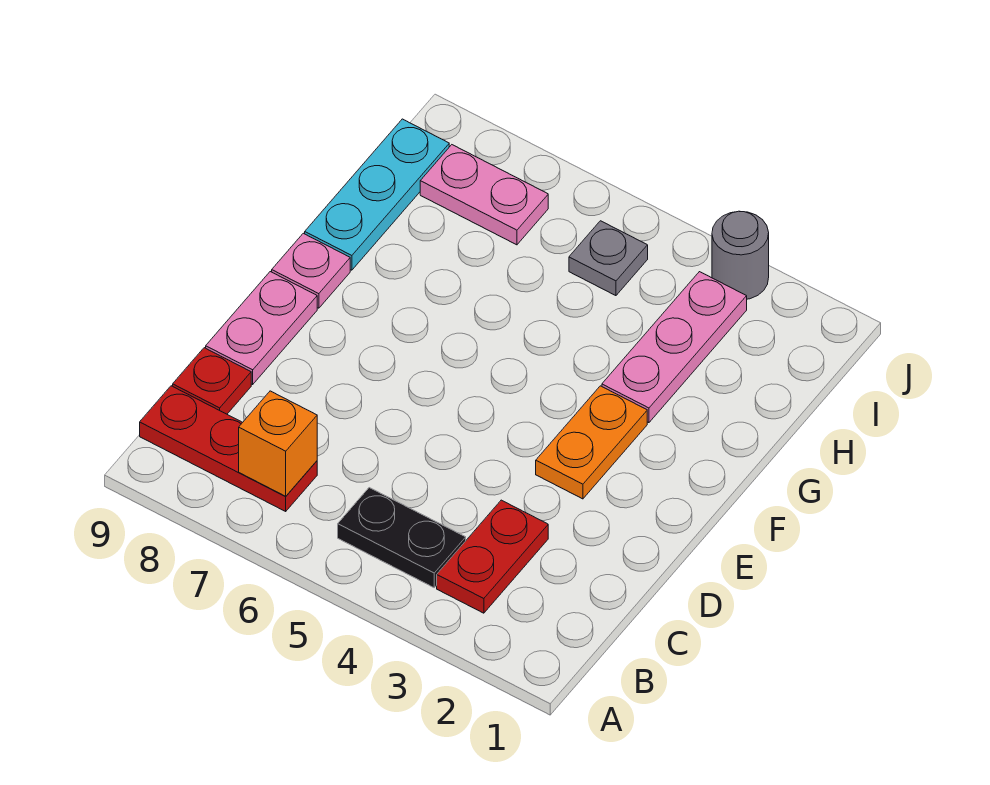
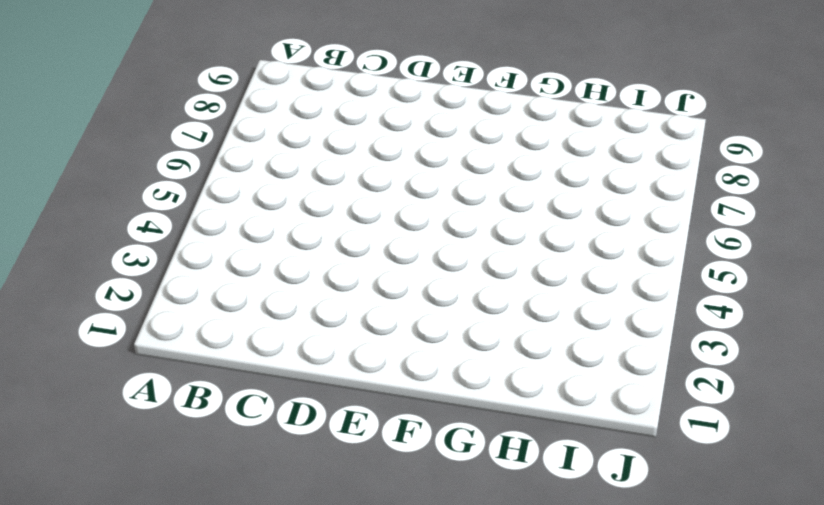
none -> red plate B3:C3 level 1
none -> black plate B4:B5 level 1
none -> red plate B7:B9 level 1

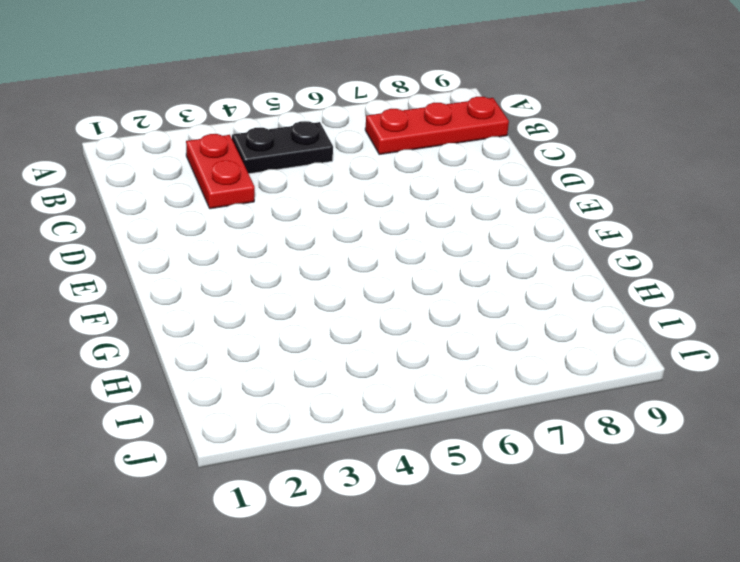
none -> red plate C9 level 1
none -> pink plate D9:E9 level 1
none -> orange plate E3:F3 level 1

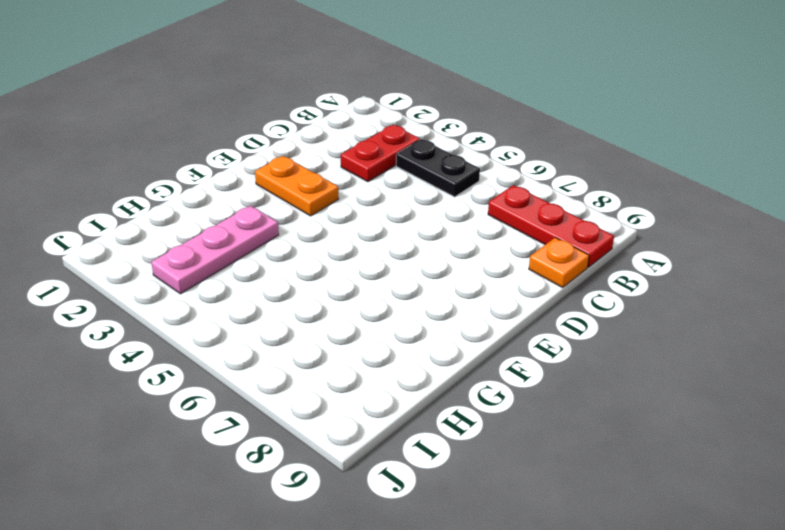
orange plate C9 level 1 -> red plate C9 level 1
orange plate E2:E3 level 1 -> orange plate E3:F3 level 1
none -> pink plate D9:E9 level 1
none -> pink plate F9 level 1
none -> cyan plate G9:I9 level 1

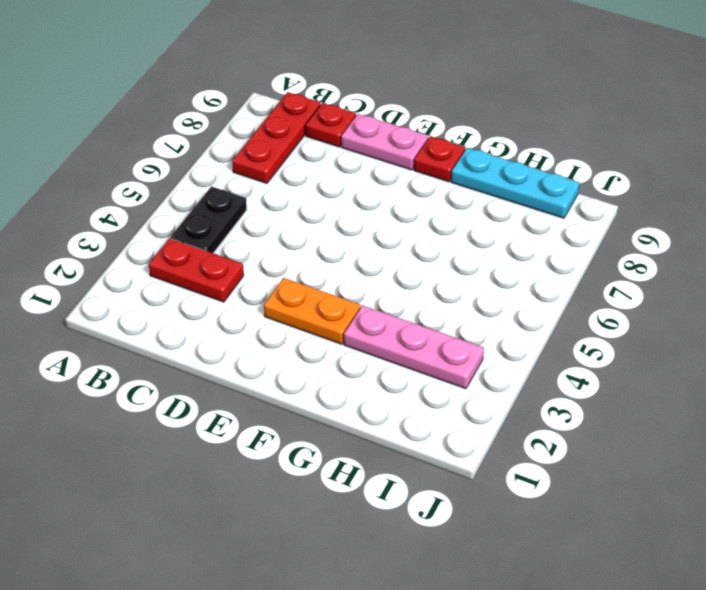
red plate F9 level 1 -> pink plate F9 level 1
none -> grey plate I5 level 1
none -> pink plate I7:I8 level 1
none -> grey round brick J3 level 1

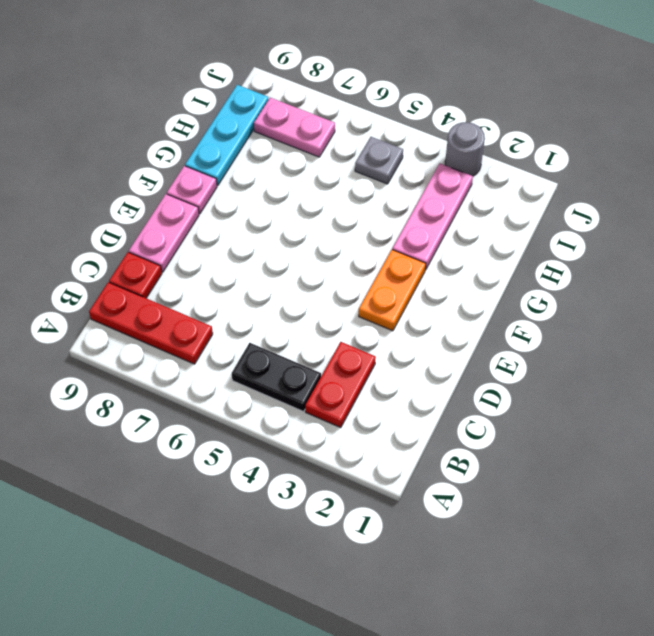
none -> orange brick B7 level 2

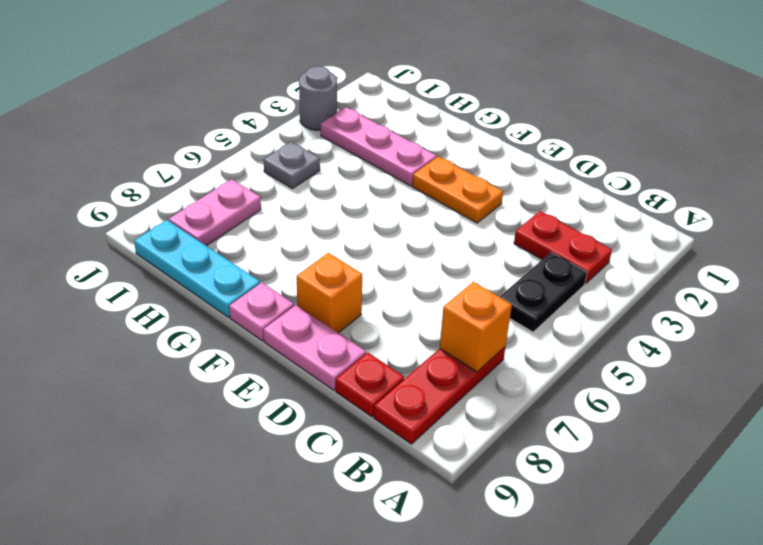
orange brick E8 level 1 -> none

